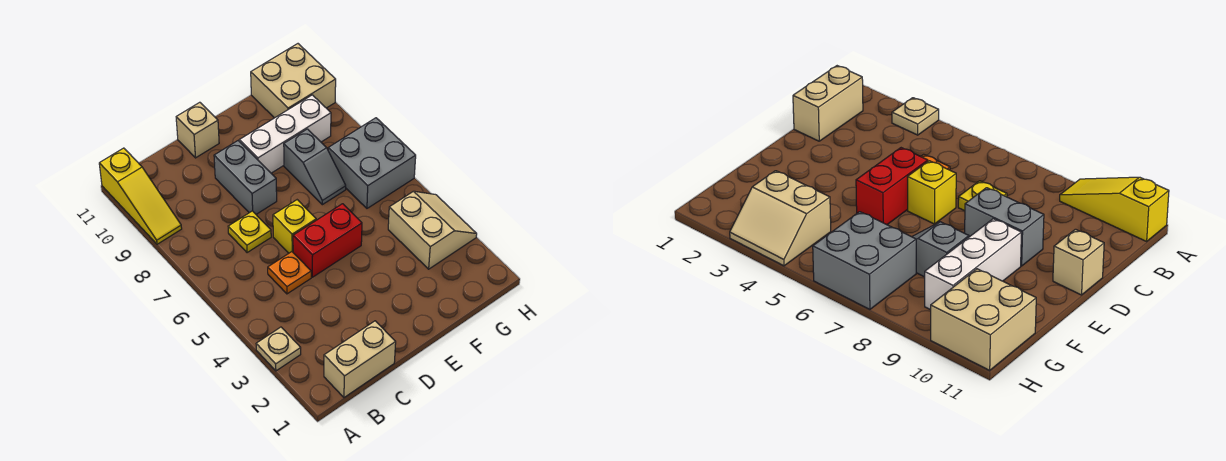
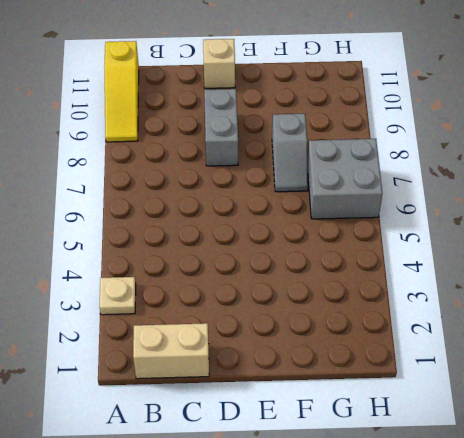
none -> orange plate C5 level 1
none -> yellow plate C7 level 1
none -> red brick D5:E5 level 1

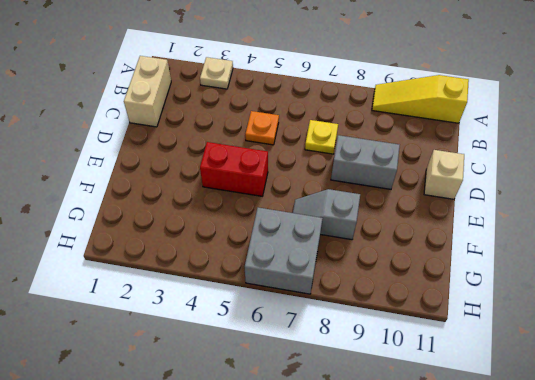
red brick E4:E5 level 1 -> red brick D5:E5 level 1
none -> yellow brick D6 level 1
none -> white brick E9:G9 level 1
none -> tan slope G3:H4 level 1 top G

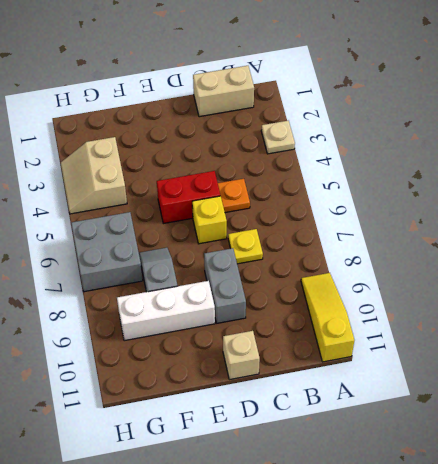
none -> tan brick G10:H11 level 1

